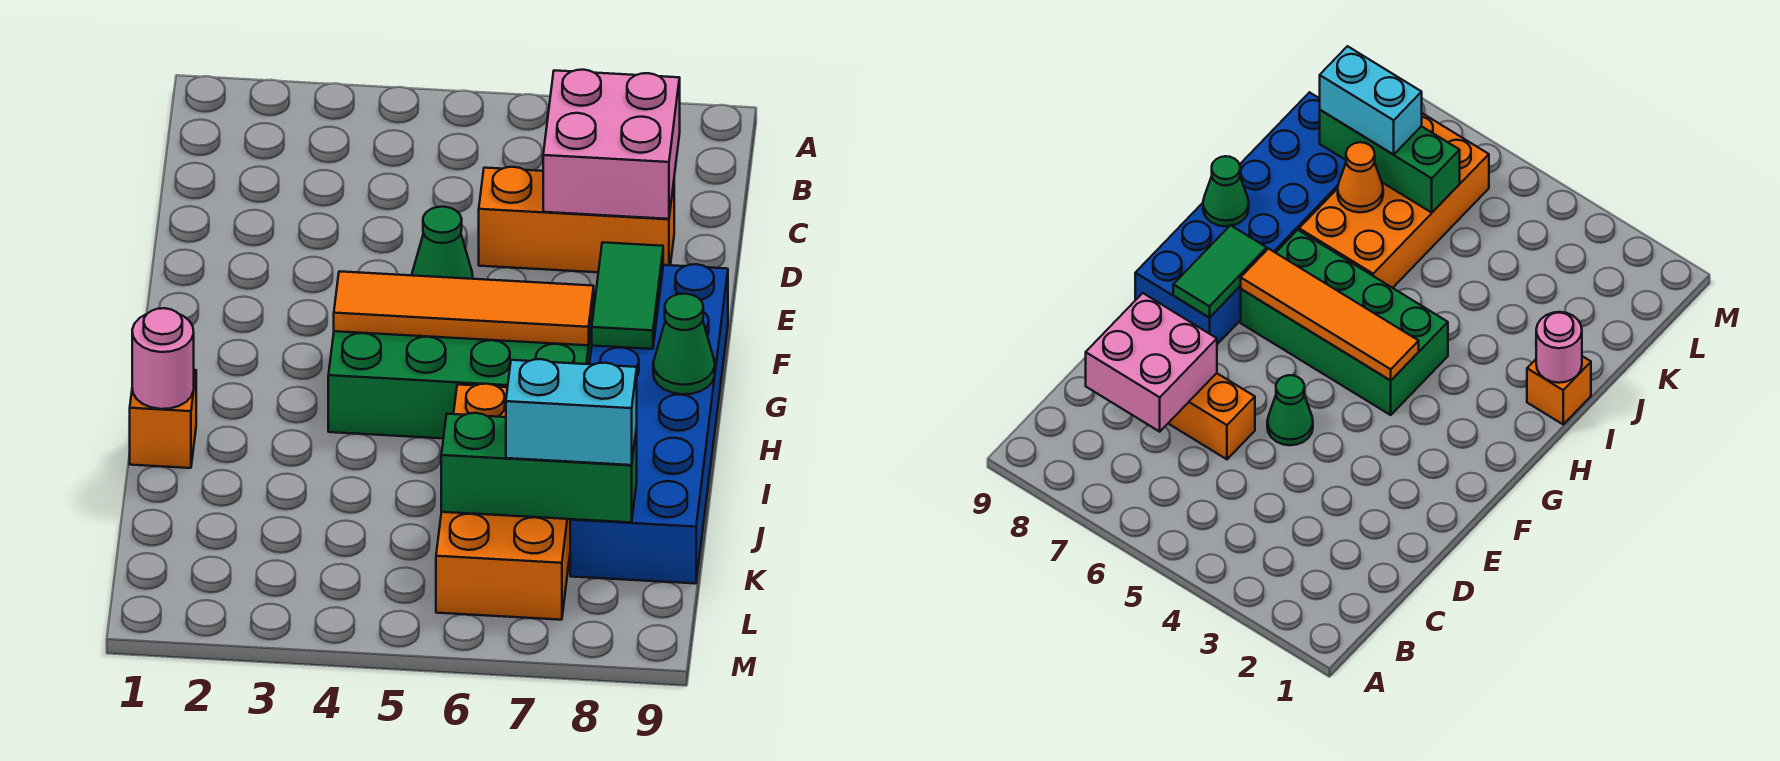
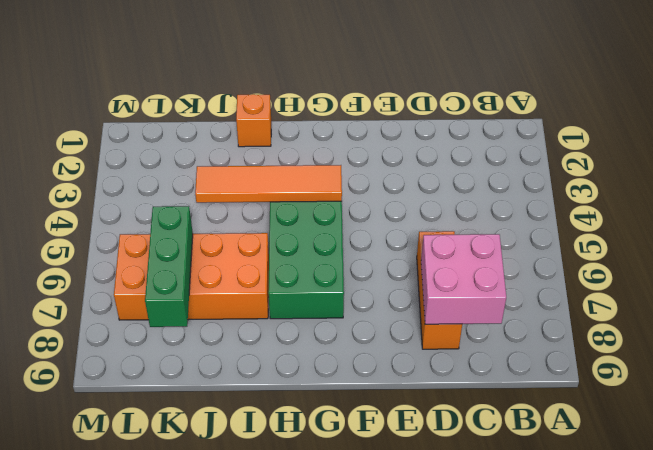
orange tile G4:J4 level 2 -> orange tile G4:G7 level 2
none -> green cone E5 level 1
none -> blue brick F8:K9 level 1
none -> green tile F8:G8 level 2

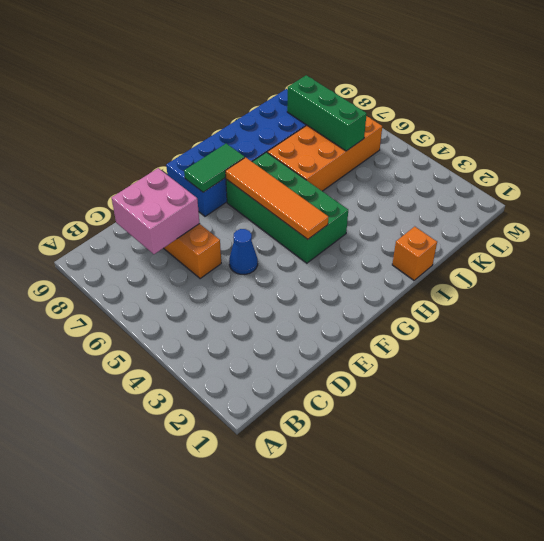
blue cone E5 level 1 -> green cone E5 level 1
none -> green cone H9 level 2
none -> pink round brick I1 level 2
none -> orange cone J7 level 2

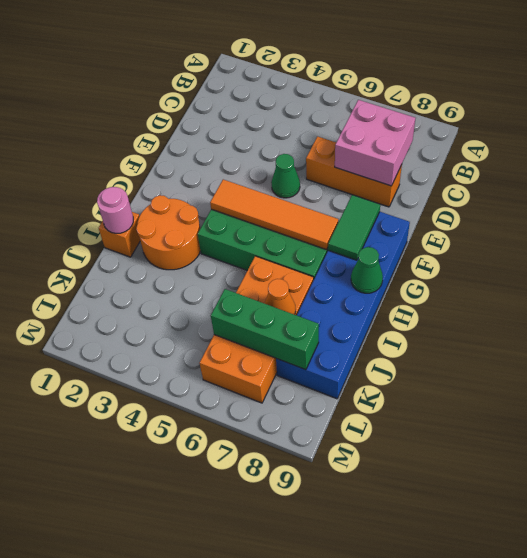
orange round brick H2:I3 level 1 -> none
none -> cyan brick K7:K8 level 3

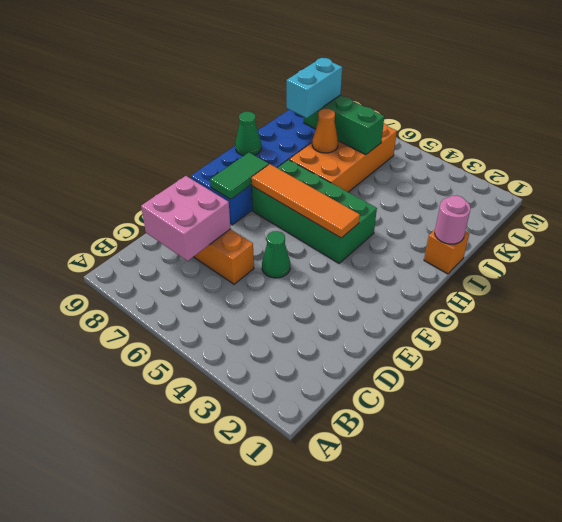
cyan brick J8:K8 level 3 -> cyan brick K7:K8 level 3

